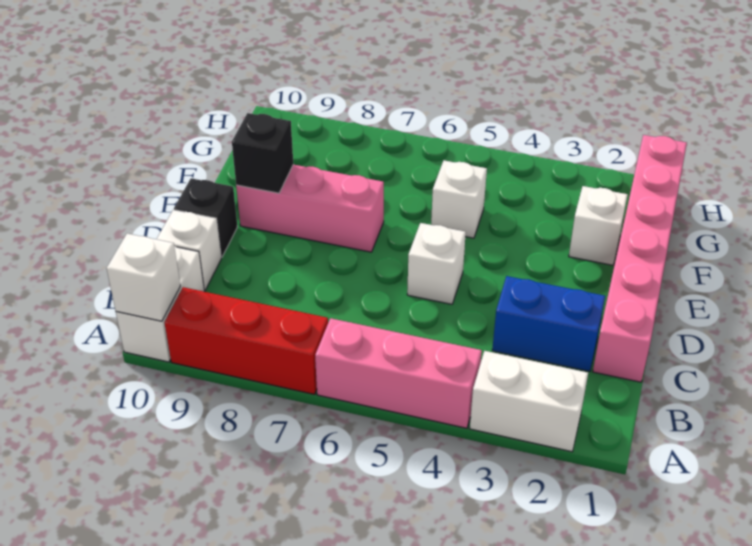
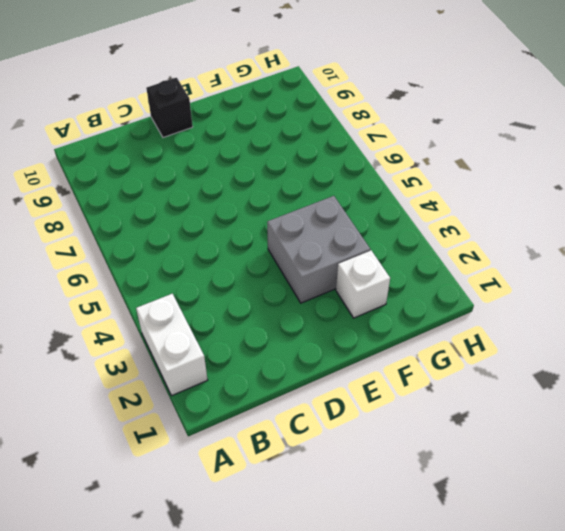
grey brick E3:F4 level 1 -> none
none -> pink brick A4:A6 level 1
none -> red brick A7:A9 level 1
none -> white brick A10:B10 level 1

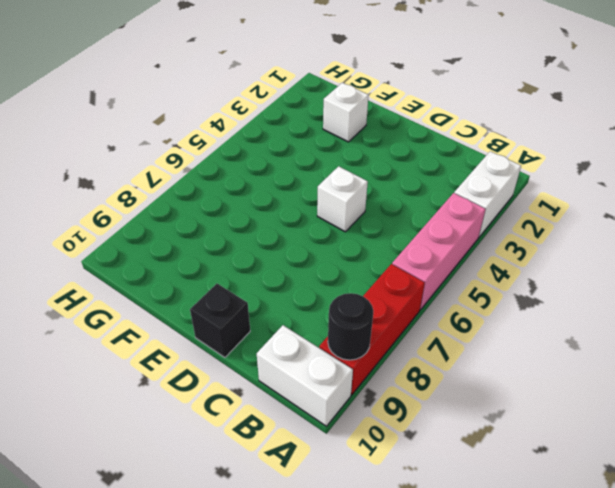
black round brick A9 level 2 -> none
none -> pink brick C1:H1 level 1
none -> blue brick C2:C3 level 1
none -> white brick C10 level 1

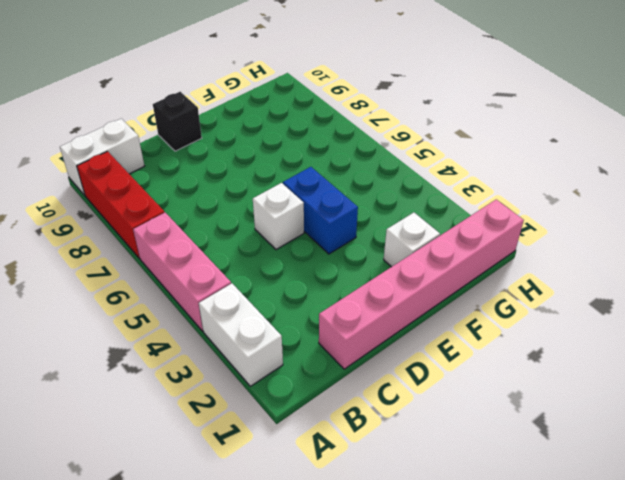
blue brick E4:E5 level 1 -> blue brick C2:C3 level 1
none -> white brick C10 level 1
none -> pink brick E7:E9 level 1
none -> white brick F5 level 1

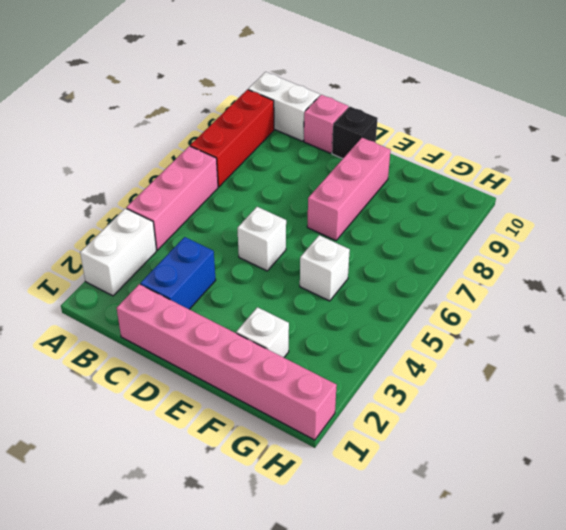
pink brick C10 level 1 -> white brick C10 level 1
none -> white brick A10 level 2
none -> black brick E9 level 2

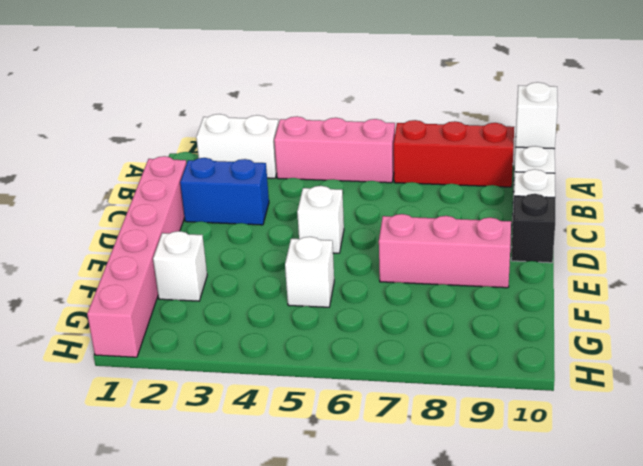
none -> black brick E9 level 2

